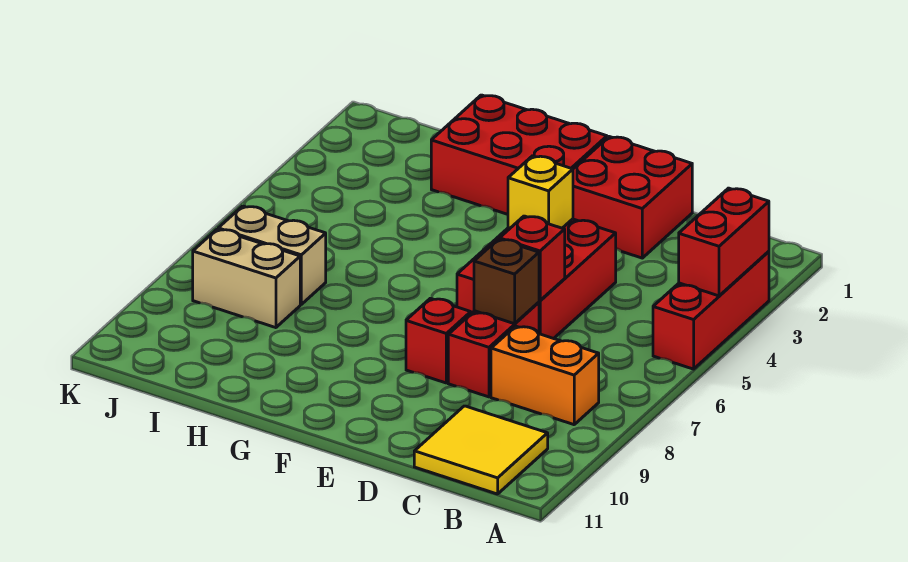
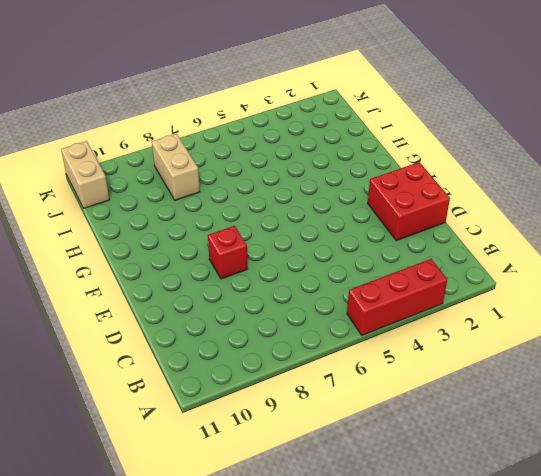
tan brick J11:K11 level 1 -> tan brick I7:J7 level 1
none -> orange brick B8:C8 level 1
none -> yellow tile B10:C11 level 1
none -> red brick D4:E6 level 1

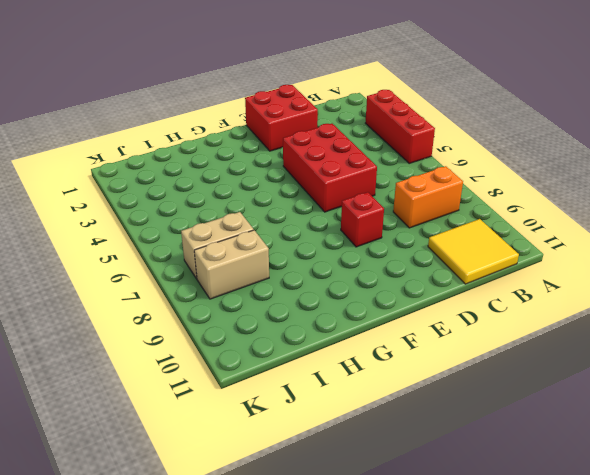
none -> red brick D7:D8 level 1
none -> red brick F1:H2 level 1
none -> red brick A3:A4 level 2

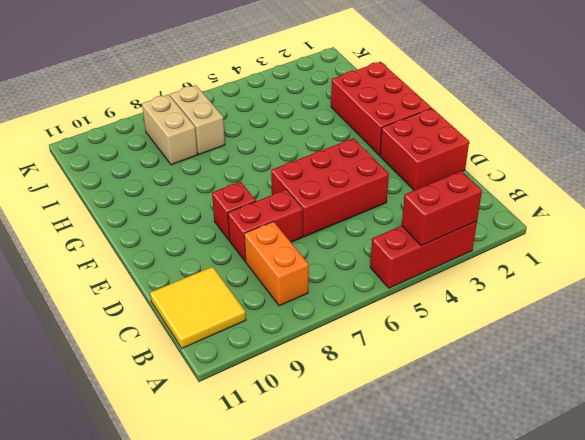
none -> red brick D6 level 2
none -> brown brick D7 level 2
none -> yellow brick E4 level 2

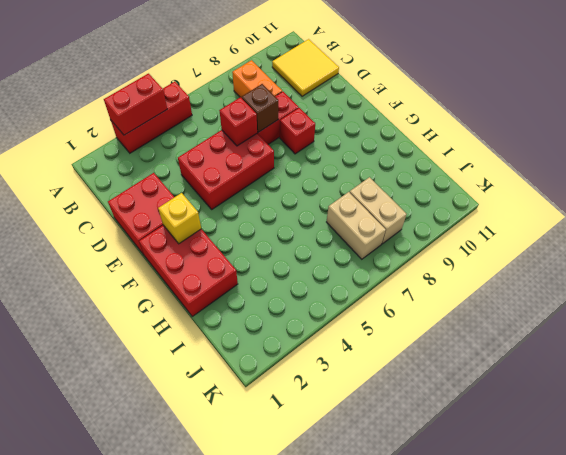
yellow brick F2 level 2 -> yellow brick E4 level 2

